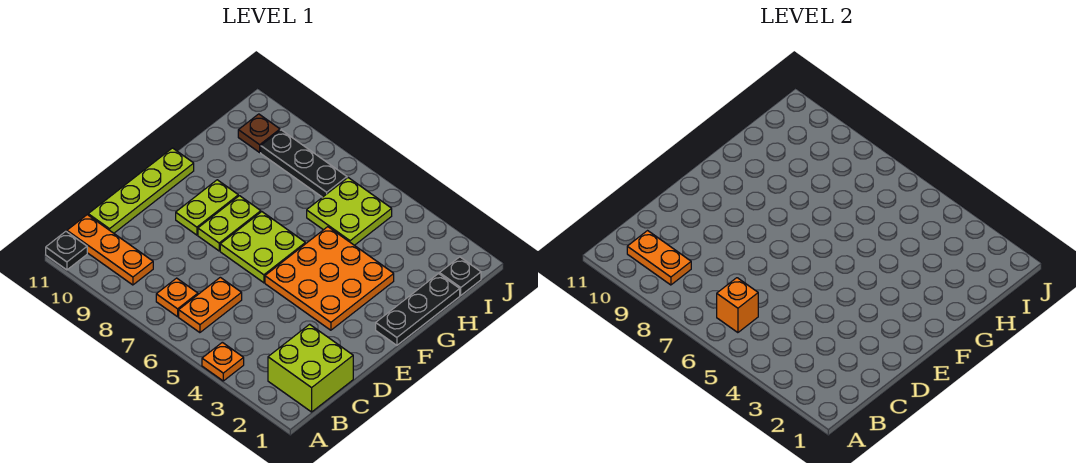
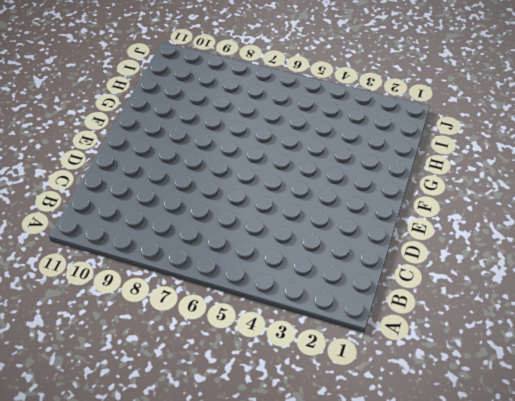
none -> orange plate A4 level 1
none -> black plate A11 level 1
none -> lime brick B1:C2 level 1

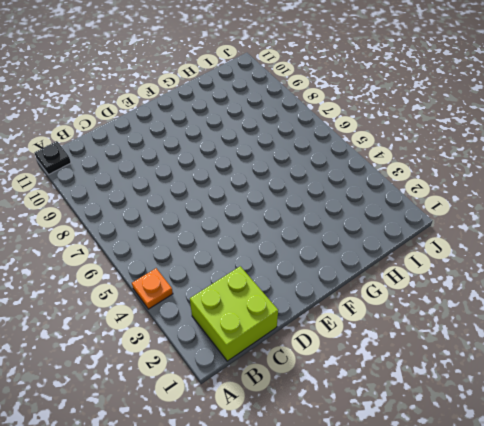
none -> orange plate B6:C6 level 1
none -> orange plate B7 level 1
none -> orange plate B9:B11 level 1

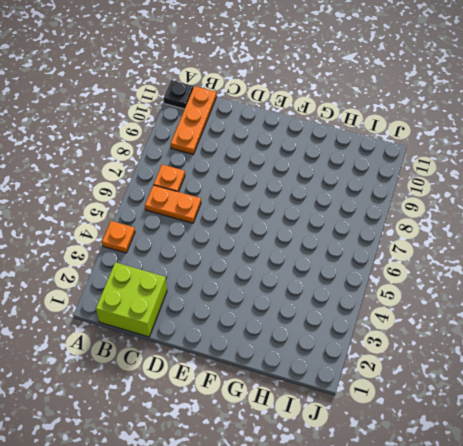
none -> lime plate C11:F11 level 1
none -> orange plate E3:G5 level 1
none -> lime plate E6:F7 level 1

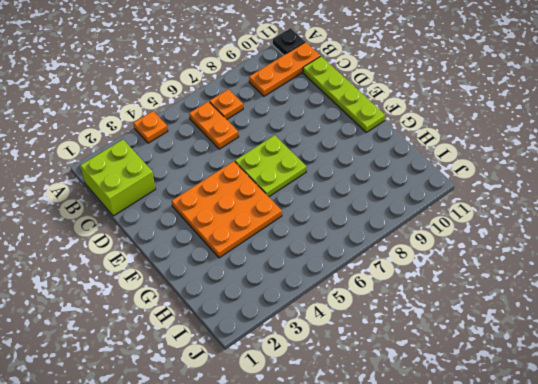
none -> lime plate E8:F8 level 1
none -> lime plate E9:F9 level 1
none -> black plate F1:H1 level 1

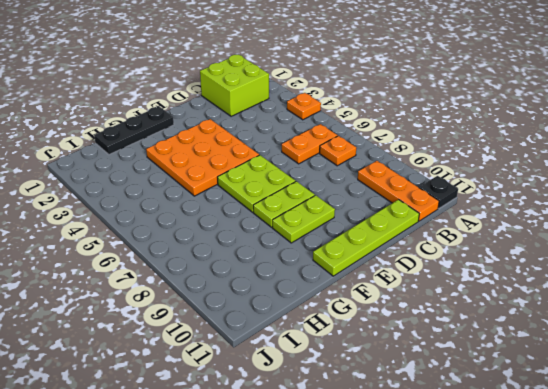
none -> lime plate H5:I6 level 1
none -> black plate I1 level 1
none -> black plate I7:I9 level 1

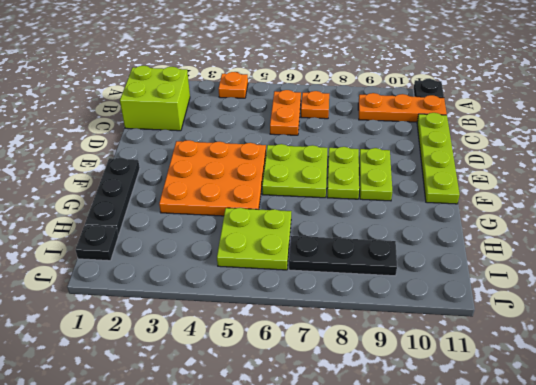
none -> brown plate I10 level 1
none -> orange brick B6 level 2
none -> orange plate B9:B10 level 2

